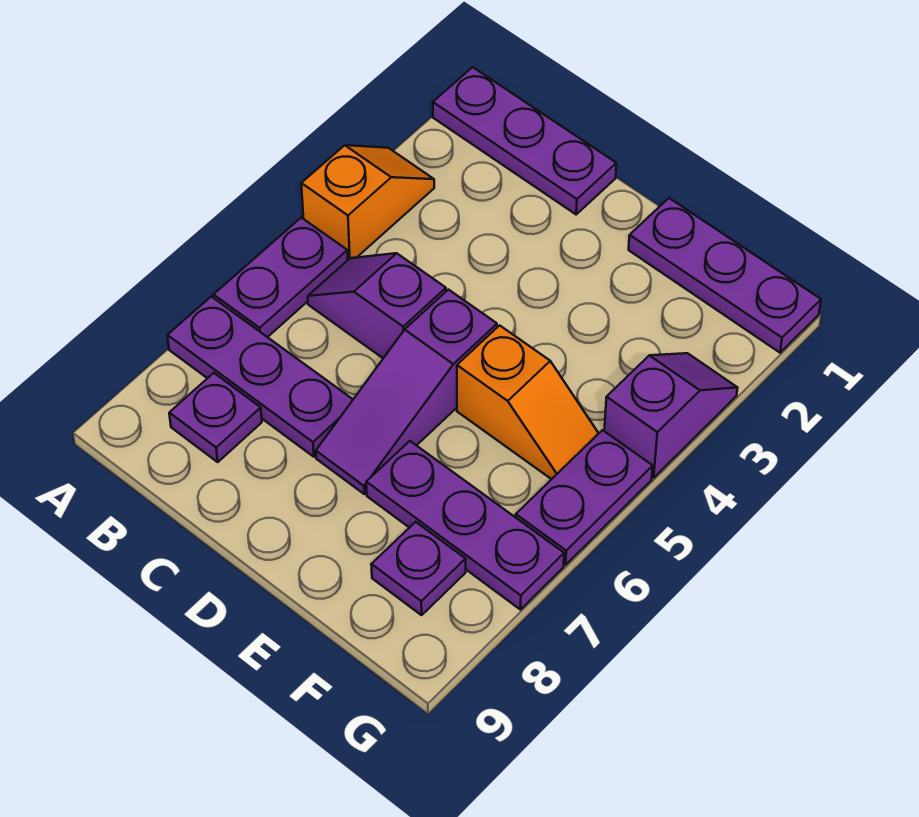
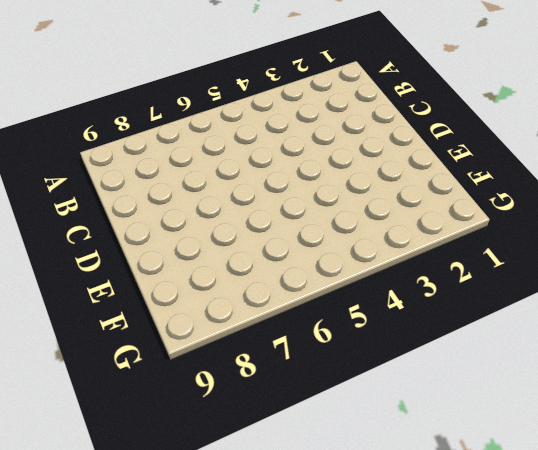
none -> purple plate A1:C1 level 1
none -> orange slope A3:A4 level 1 top 4
none -> purple plate A5:A6 level 1

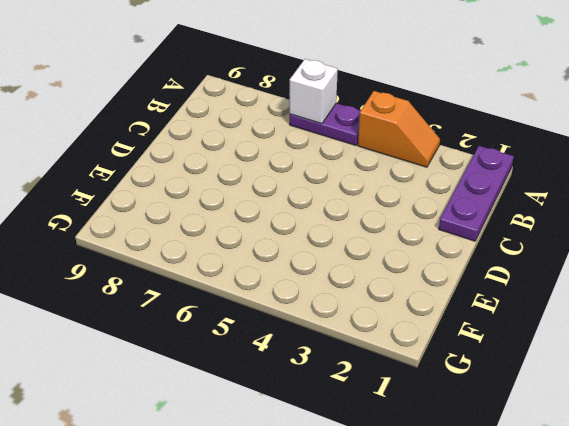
white brick A6 level 2 -> none
none -> purple plate A7:C7 level 1
none -> purple slope B5:C5 level 1 top C
none -> purple plate B8 level 1

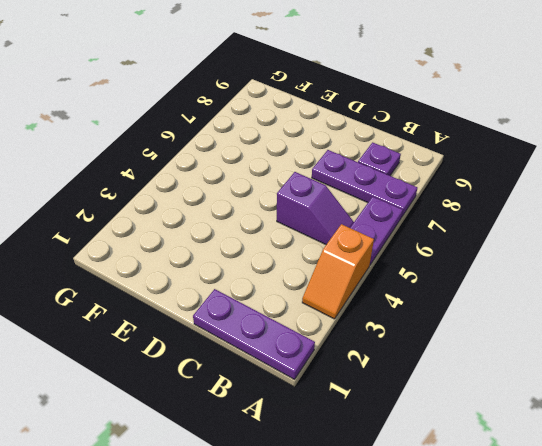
none -> purple slope D5:D7 level 1 top 5
none -> purple plate E1:G1 level 1
none -> orange slope E5:F5 level 1 top E

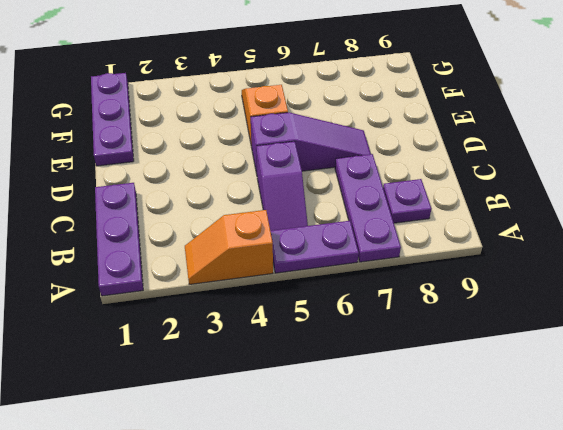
none -> purple plate E7:G7 level 1
none -> purple plate F8 level 1
none -> purple slope G3:G4 level 1 top 4

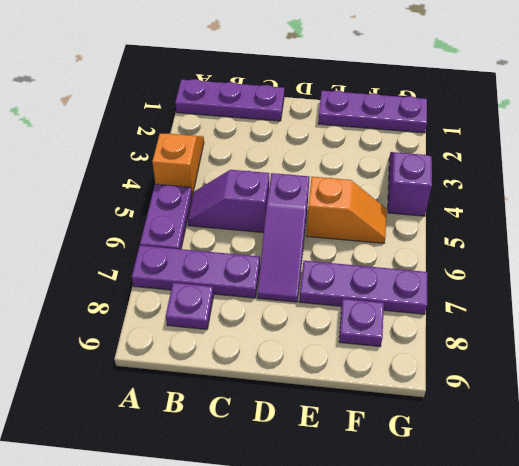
none -> purple plate G5:G6 level 1

